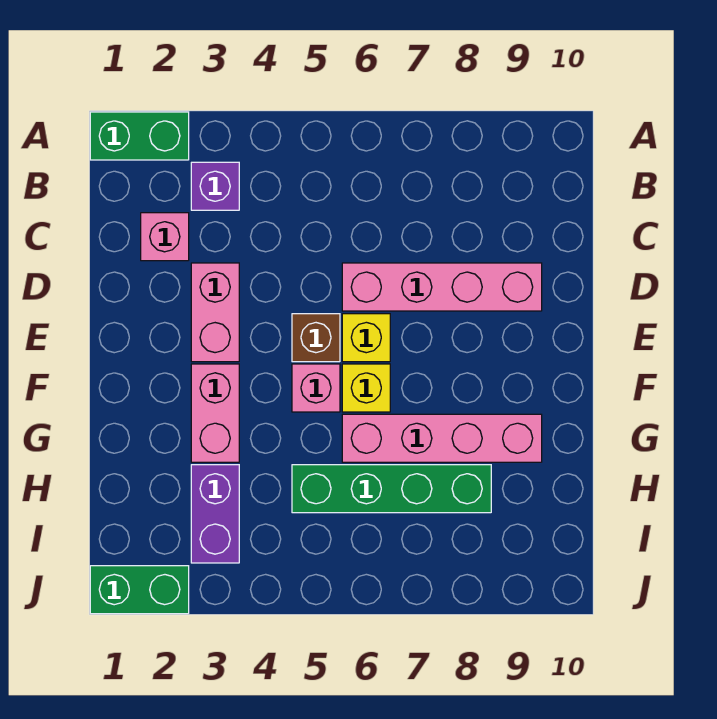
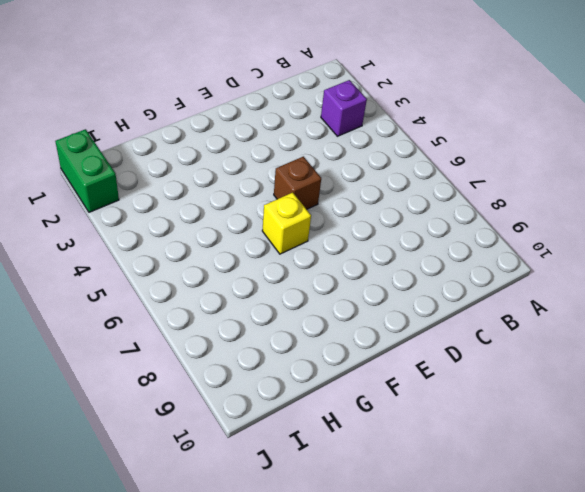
none -> green brick A1:A2 level 1
none -> pink brick C2 level 1
none -> pink brick D3:E3 level 1

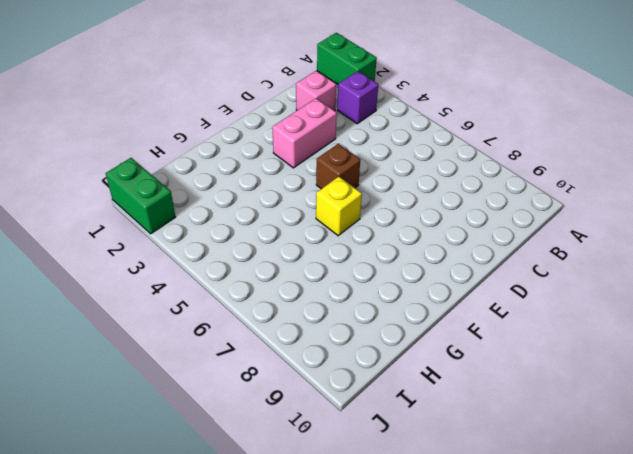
none -> pink brick D6:D9 level 1
none -> yellow brick E6 level 1
none -> pink brick F3:G3 level 1

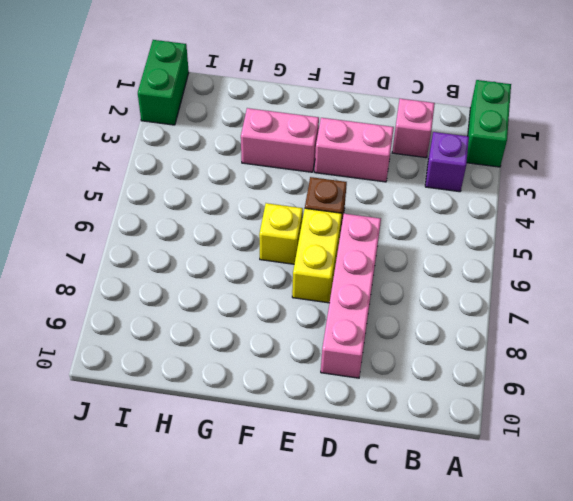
yellow brick E6:E7 level 1 -> yellow brick E6 level 1
none -> pink brick F5 level 1
none -> pink brick G6:G9 level 1
none -> purple brick H3:I3 level 1

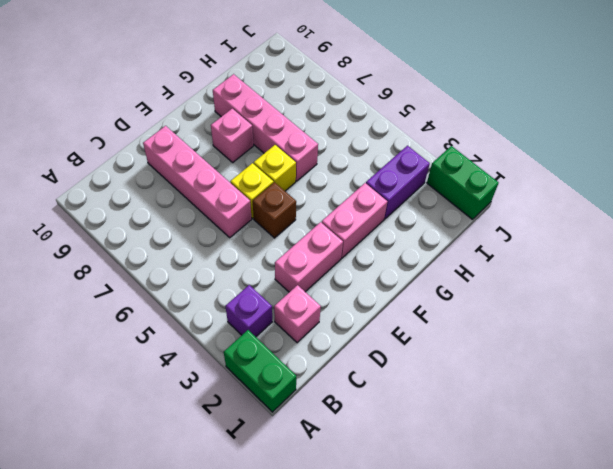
pink brick F8 level 1 -> pink brick F5 level 1
none -> green brick H5:H8 level 1

